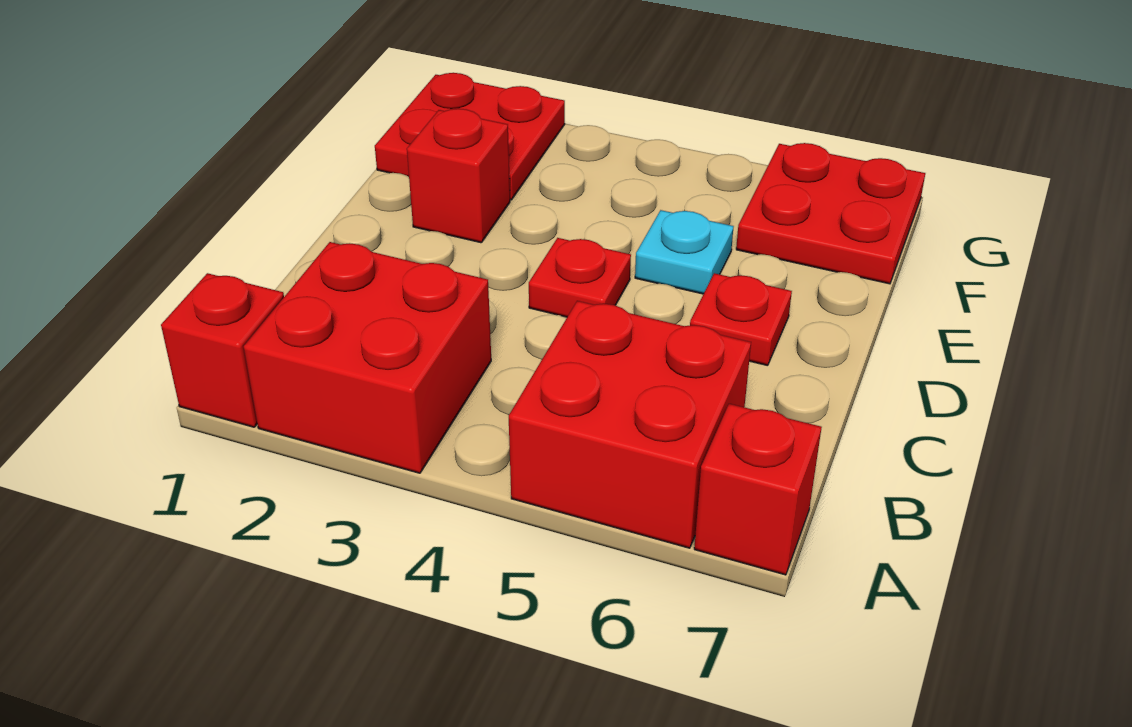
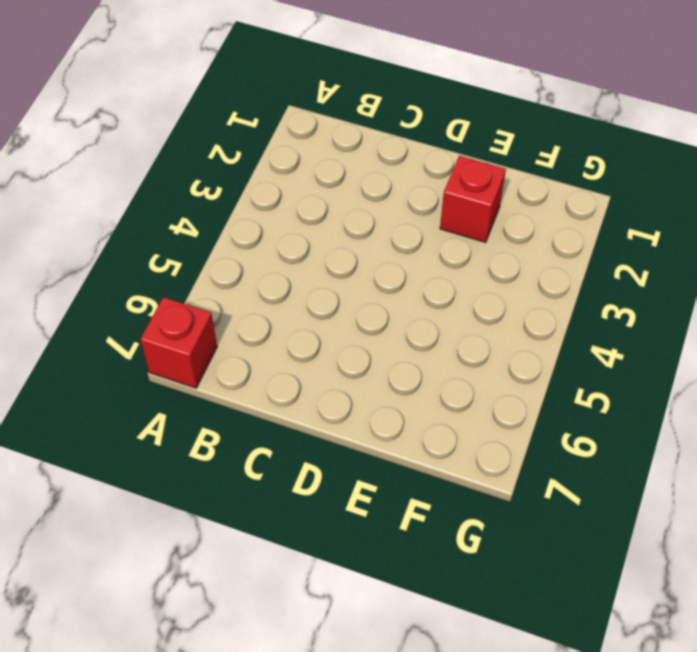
none -> red brick A1 level 1
none -> red brick A2:B3 level 1

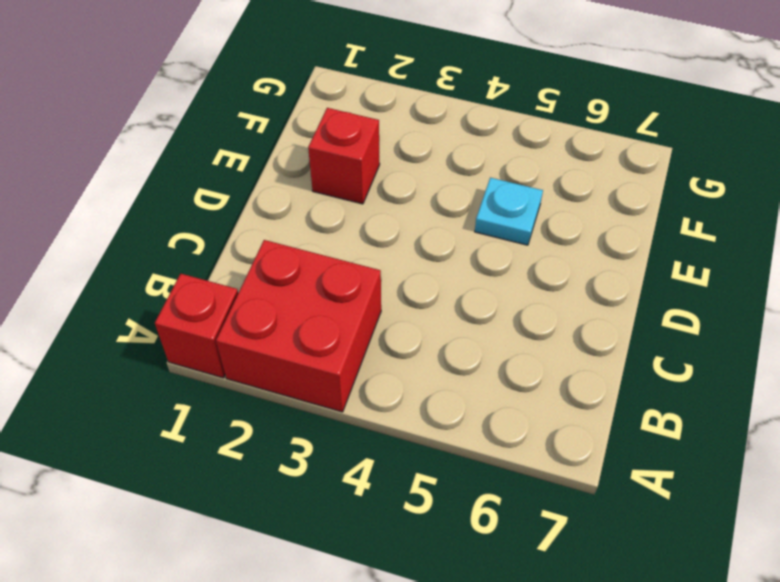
none -> red brick A5:B6 level 1
none -> red brick A7 level 1

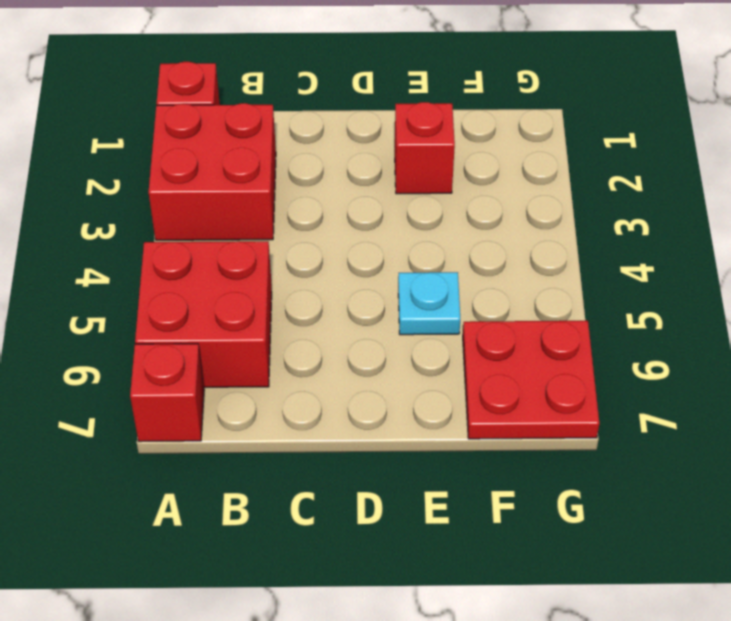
none -> red plate D4 level 1
none -> red plate D6 level 1

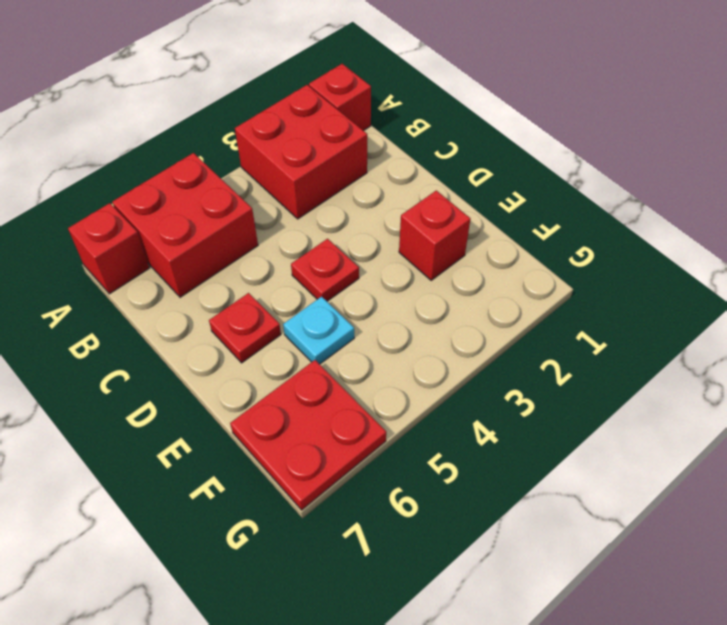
none -> red plate F1:G2 level 1

